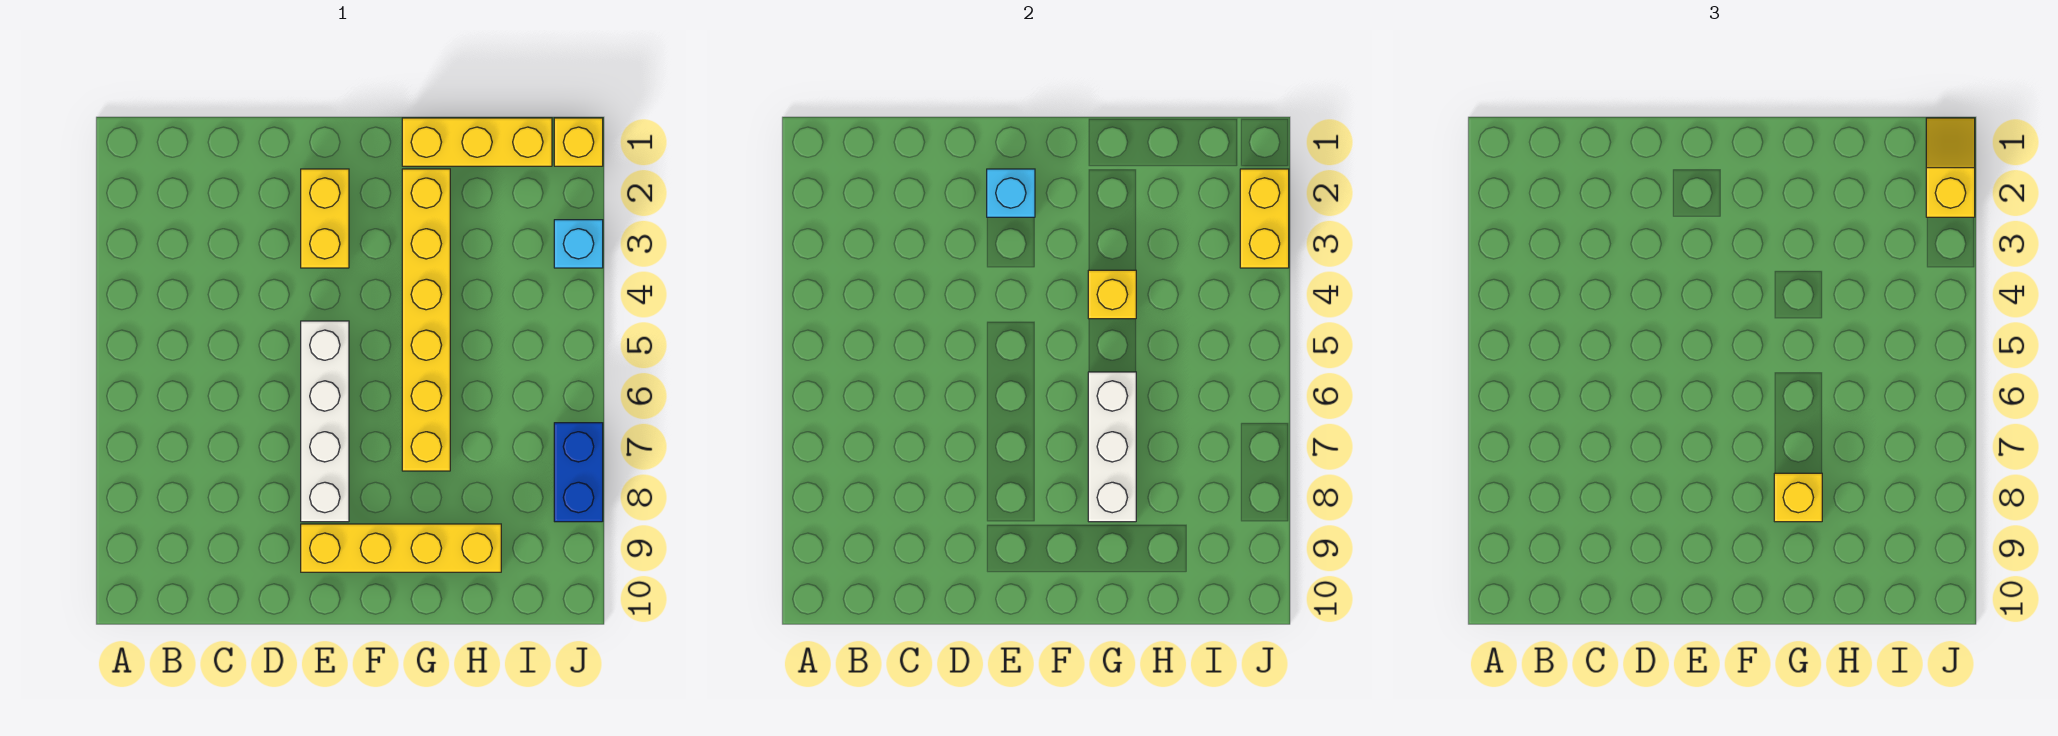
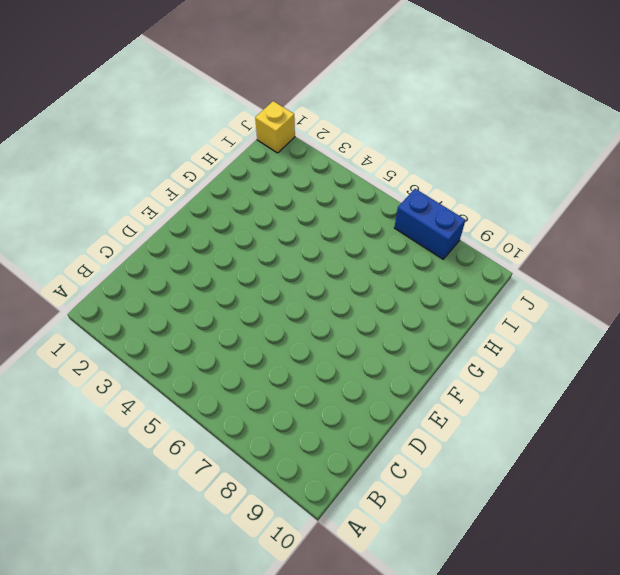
none -> yellow brick E2:E3 level 1
none -> white brick E5:E8 level 1
none -> yellow brick E9:H9 level 1

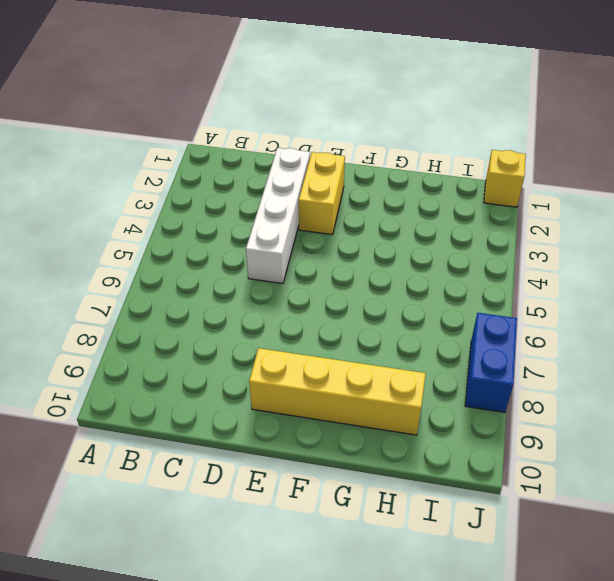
white brick D2:D5 level 1 -> white brick E5:E8 level 1
none -> yellow brick G1:I1 level 1
none -> yellow brick G2:G7 level 1
none -> cyan brick J3 level 1

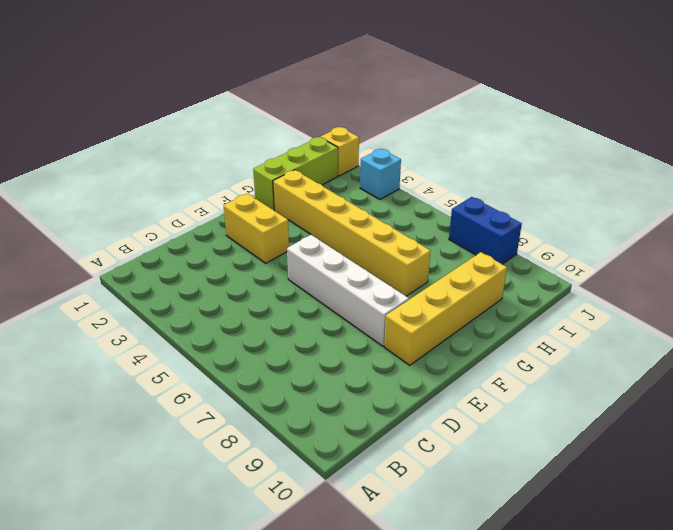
lime brick G1:I1 level 1 -> yellow brick G1:I1 level 1
none -> cyan brick E2 level 2
none -> yellow brick G4 level 2
none -> white brick G6:G8 level 2

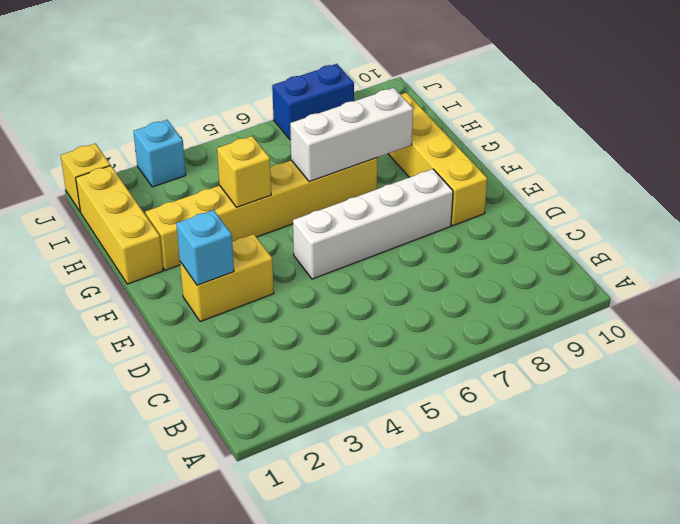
none -> yellow brick J2:J3 level 2
none -> yellow brick G8 level 3
none -> yellow slope J1:J2 level 3 top 2

